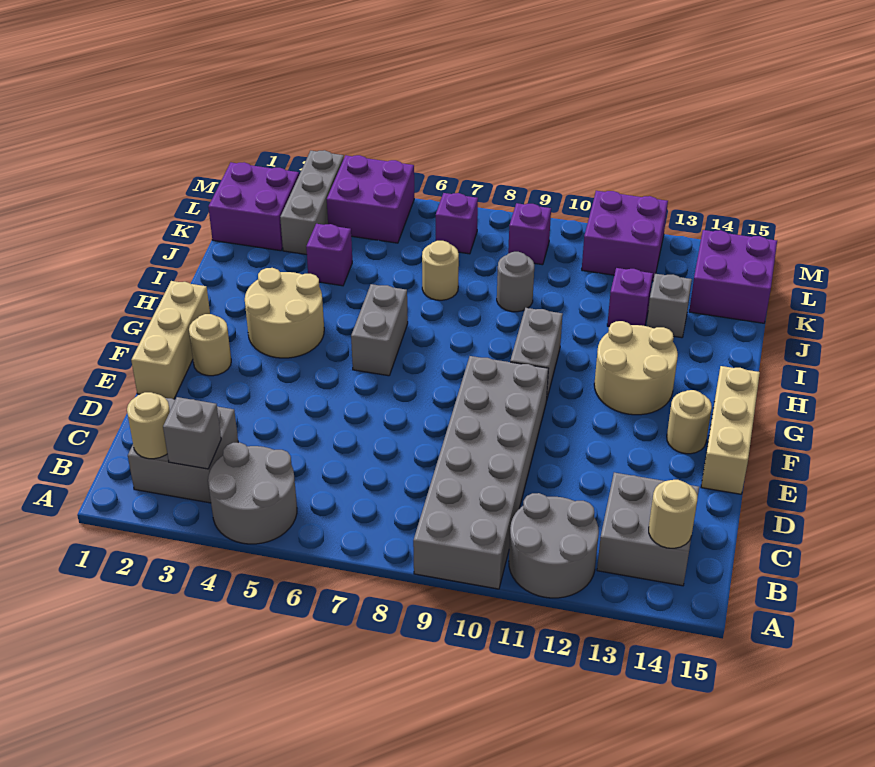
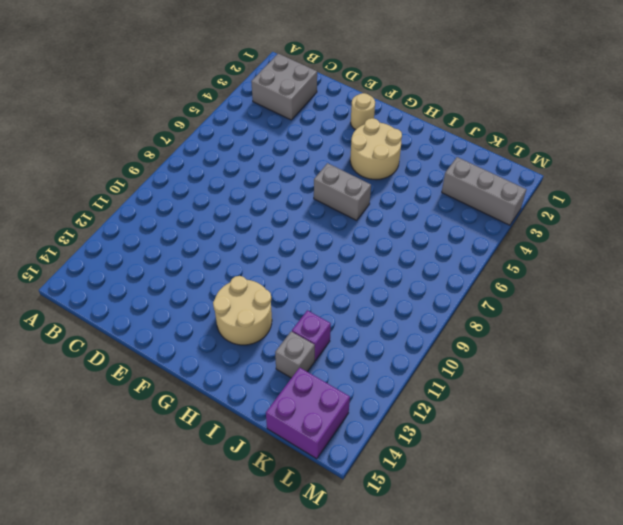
none -> grey round brick A4:B5 level 1
none -> grey brick A9:F10 level 1
none -> grey round brick A11:B12 level 1

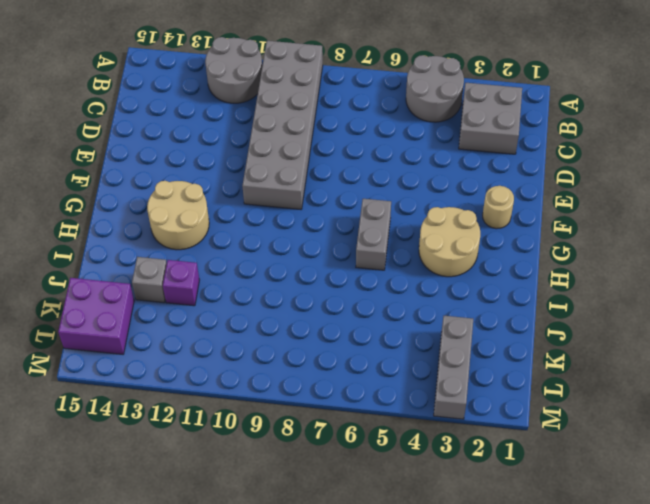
none -> grey brick B13:C14 level 1
none -> tan brick E1:G1 level 1
none -> tan brick E15:G15 level 1

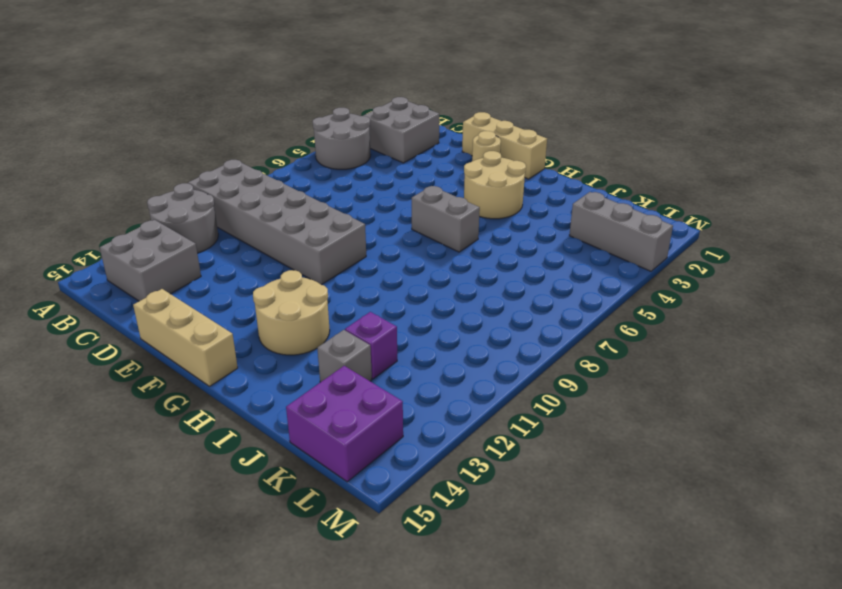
none -> tan round brick F14 level 1
none -> grey brick G10:H10 level 1
none -> purple brick J4 level 1

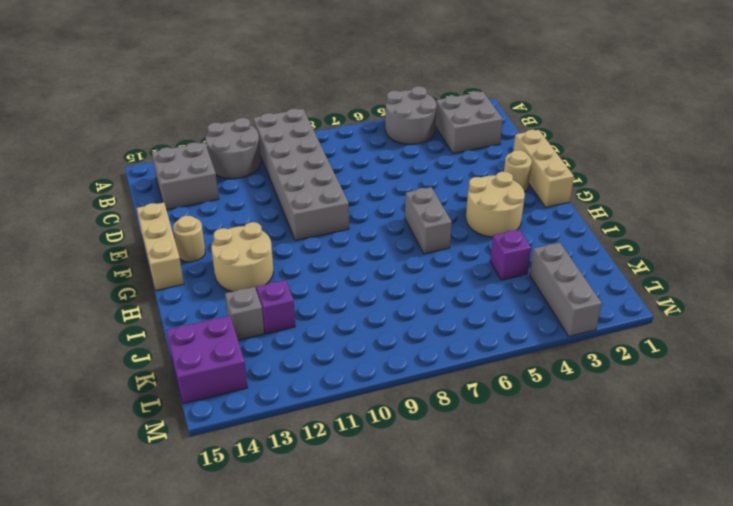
none -> grey brick G10:H10 level 1
none -> tan round brick J7 level 1
none -> grey round brick J9 level 1

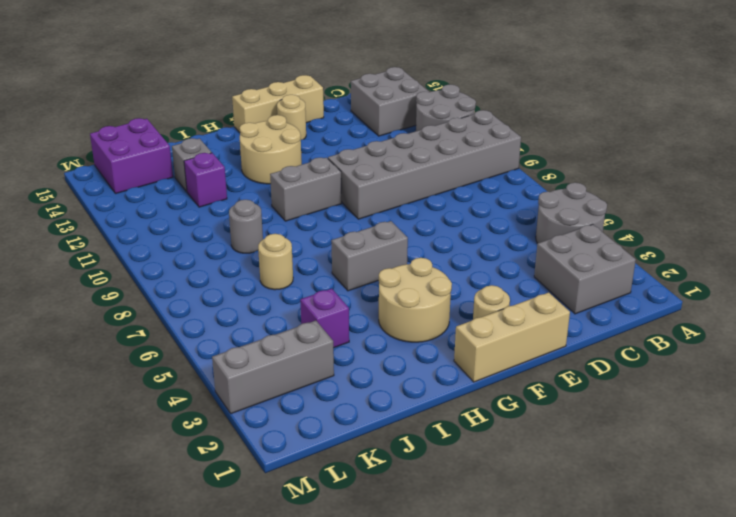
none -> purple brick K1:L2 level 1
none -> purple brick L4:M5 level 1
none -> purple brick L7 level 1

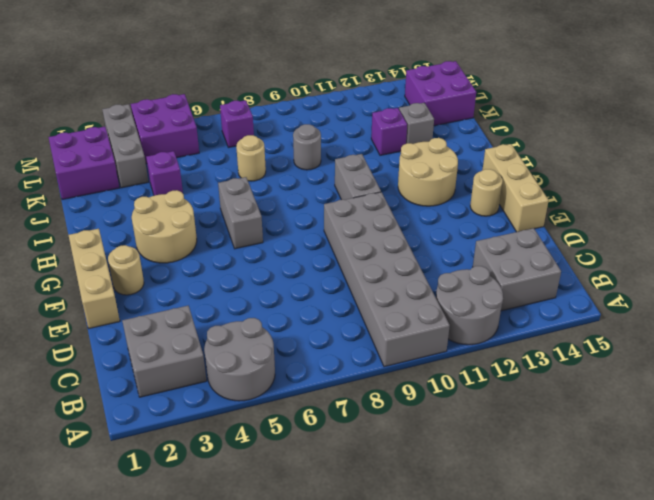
none -> purple brick L9 level 1
none -> purple brick L11:M12 level 1
none -> tan round brick B2 level 2

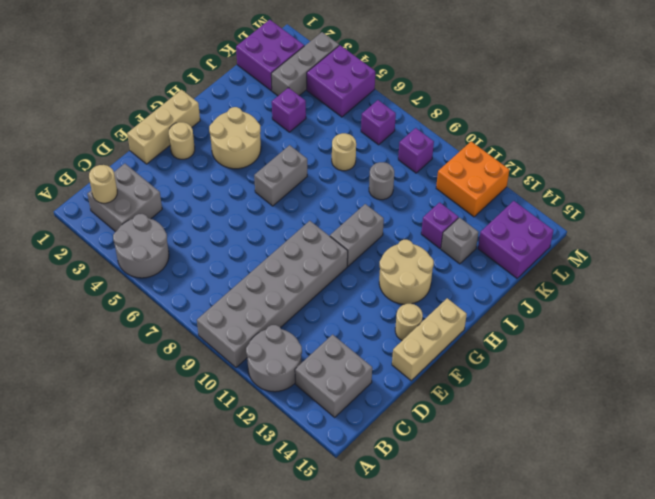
orange brick L11:M12 level 1 -> purple brick L11:M12 level 1
none -> grey brick B3 level 2
none -> tan round brick B14 level 2

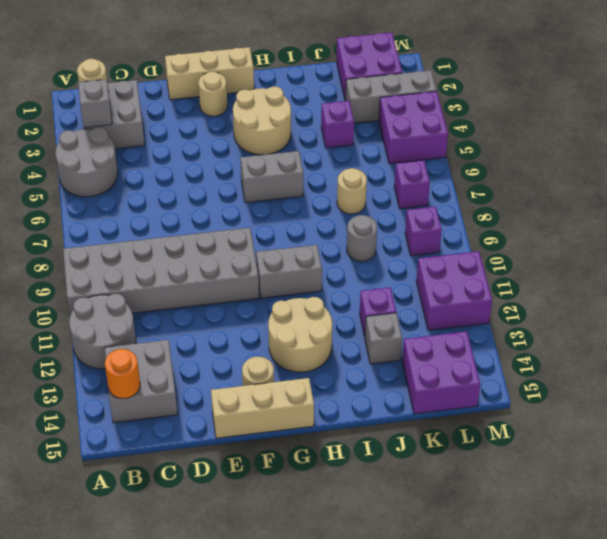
orange round brick B14 level 2 -> tan round brick B14 level 2

